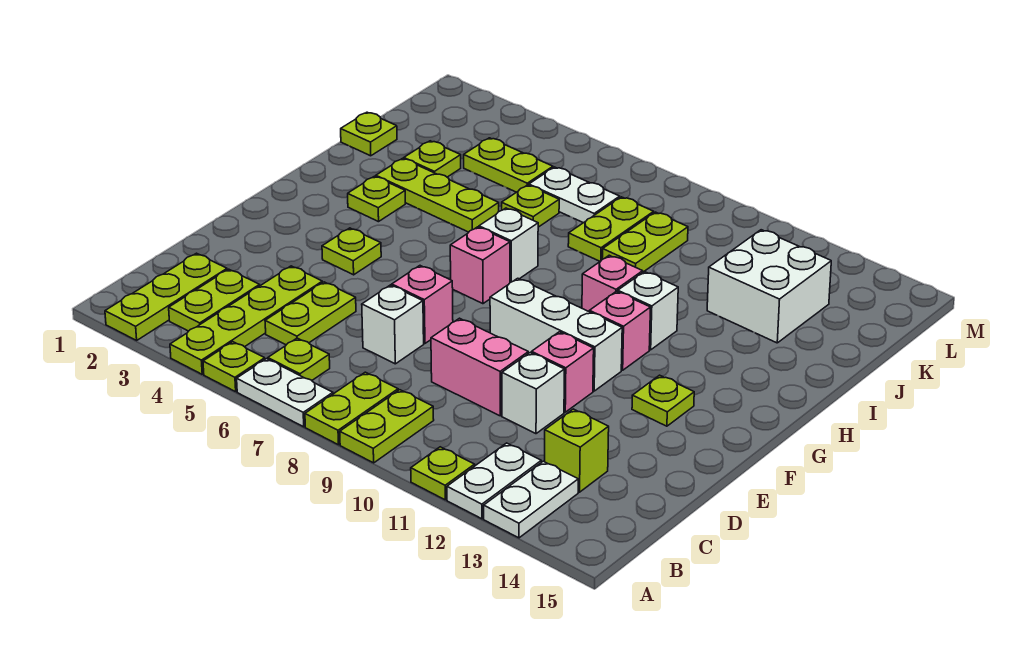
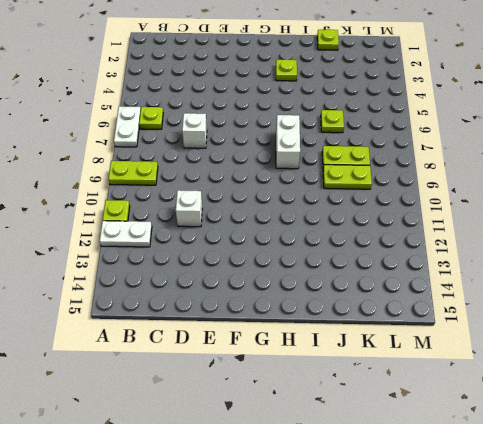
white brick H7:H8 level 1 -> white brick H7 level 1
none -> lime plate A2:C2 level 1
none -> lime plate A4:D4 level 1
none -> lime plate A5 level 1
none -> lime plate A8:B8 level 1

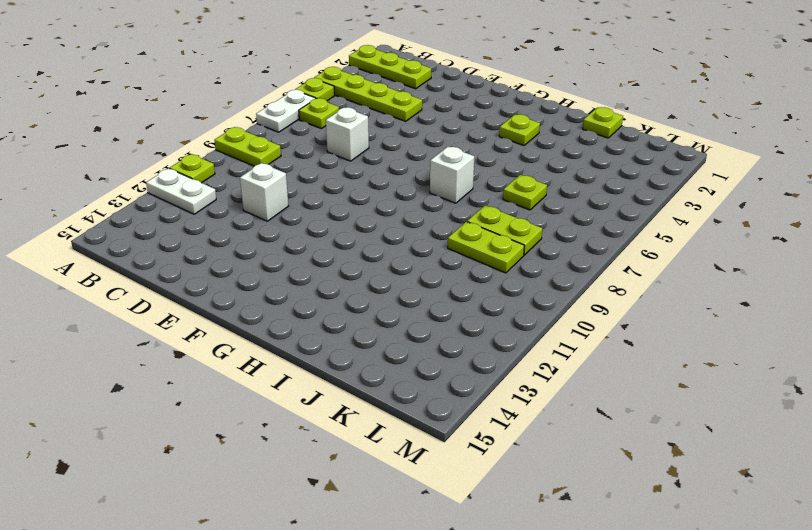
none -> lime plate A8:B8 level 1
none -> white plate A13:B13 level 1
none -> lime plate B3:C3 level 1
none -> lime plate C5:D5 level 1

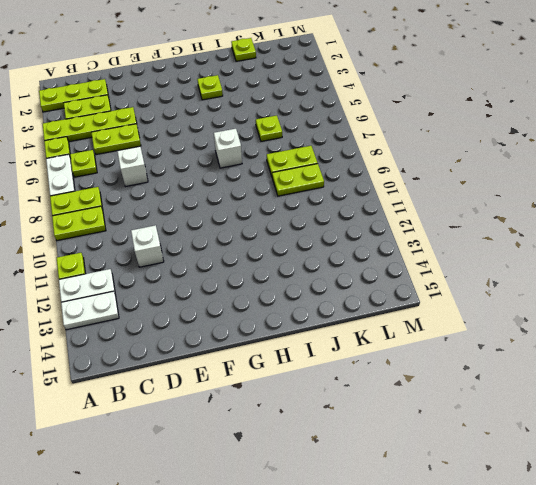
none -> lime brick C13 level 1
none -> pink brick D9:D10 level 1
none -> pink brick E7 level 1
none -> pink brick E11 level 1

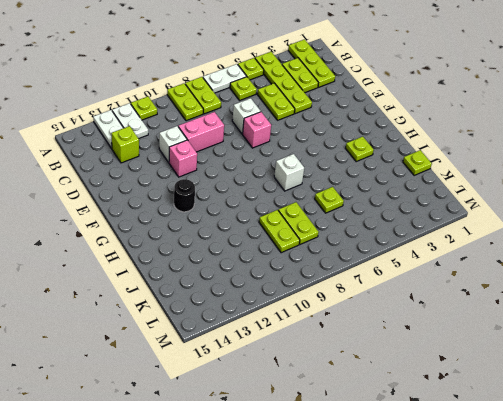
black round brick G12 level 1 -> none
none -> lime plate F4 level 1
none -> white brick F9:F11 level 1
none -> lime plate F13 level 1
none -> pink brick G7 level 1

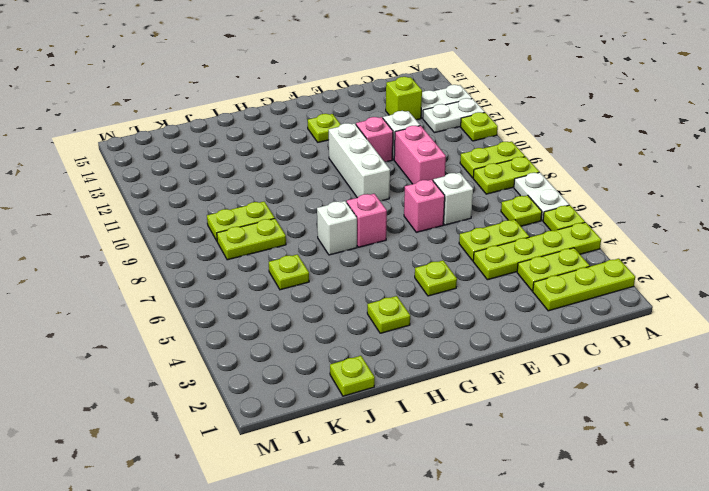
none -> pink brick G11 level 1
none -> pink brick H10 level 1
none -> white brick H11 level 1
none -> lime plate I3:I5 level 1

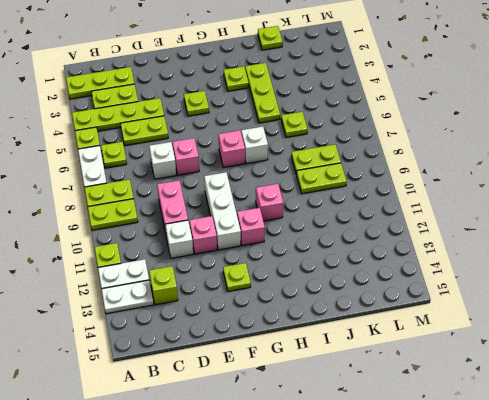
none -> white brick H11 level 1
none -> lime plate J3 level 1
none -> white brick J12:K13 level 1
none -> lime plate K4:K5 level 1

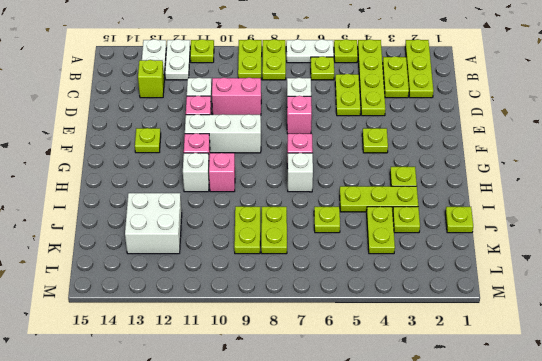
lime plate J4:K4 level 1 -> lime plate K4:K5 level 1
none -> white plate K6:K7 level 1

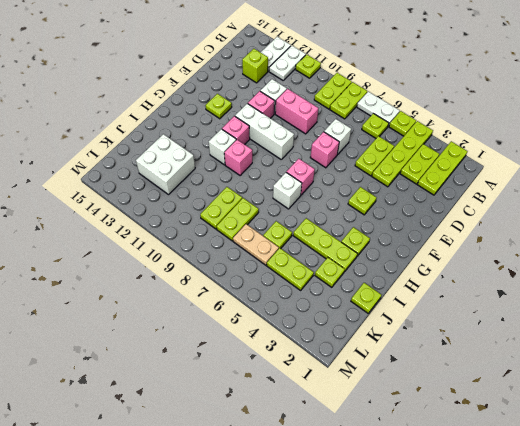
tan plate K6:K7 level 1 -> white plate K6:K7 level 1

